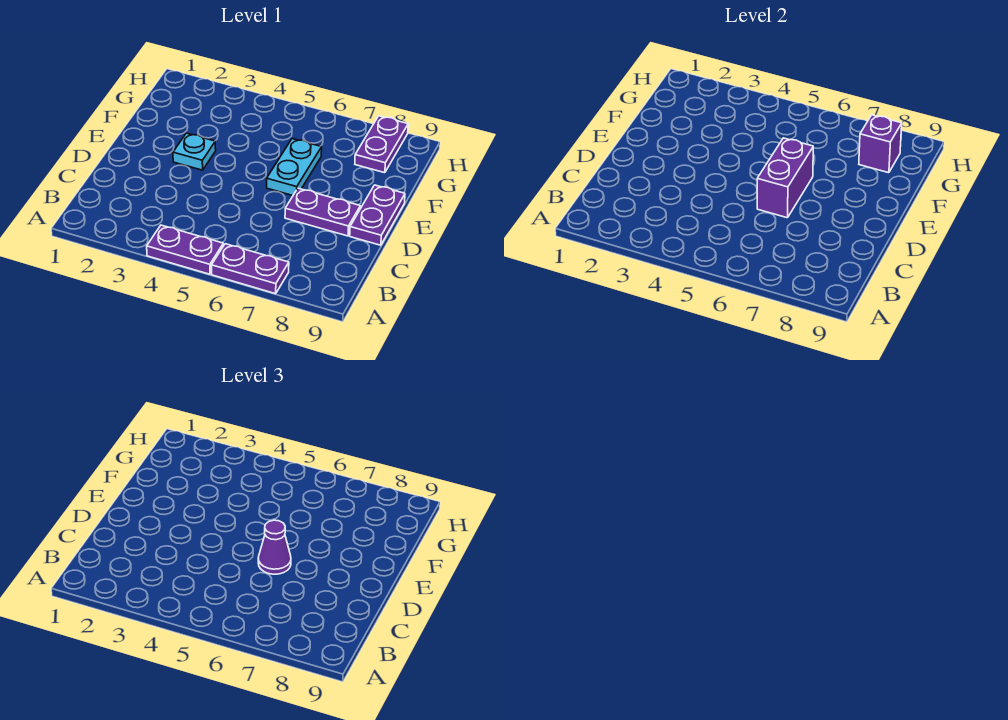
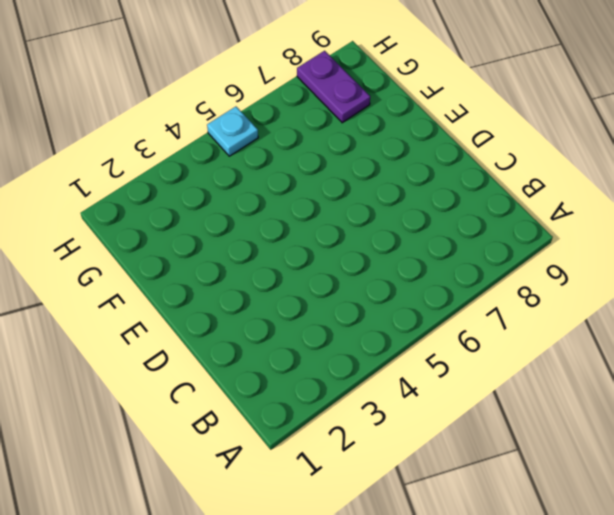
cyan plate H5 level 1 -> cyan plate E3 level 1
none -> purple plate A4:A5 level 1
none -> purple plate A6:A7 level 1

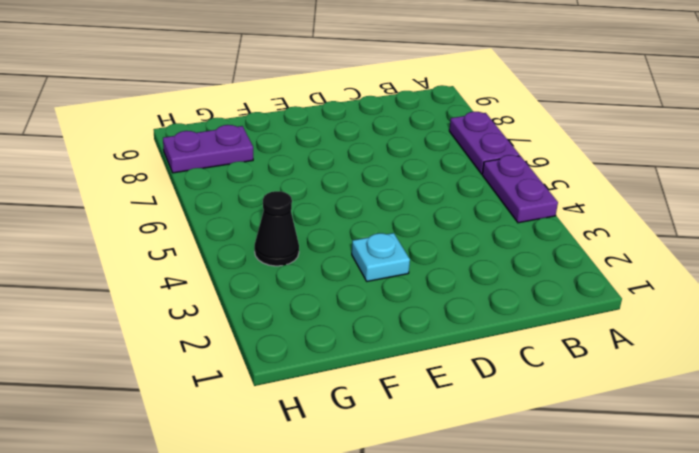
black cone G4 level 1 -> none
none -> purple plate D7:D8 level 1
none -> purple plate D9:E9 level 1

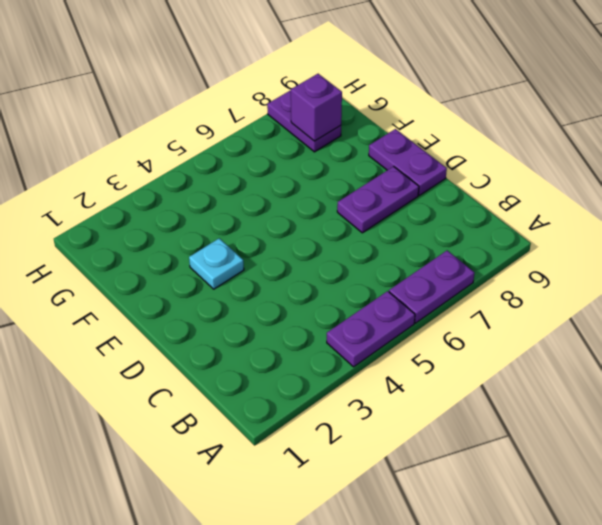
none -> cyan plate E6:F6 level 1
none -> purple brick D6:E6 level 2

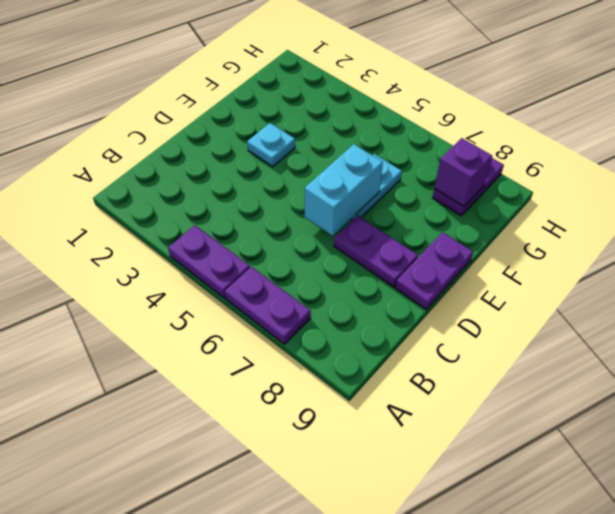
cyan brick D6:E6 level 2 -> purple brick D6:E6 level 2
none -> purple cone D6 level 3

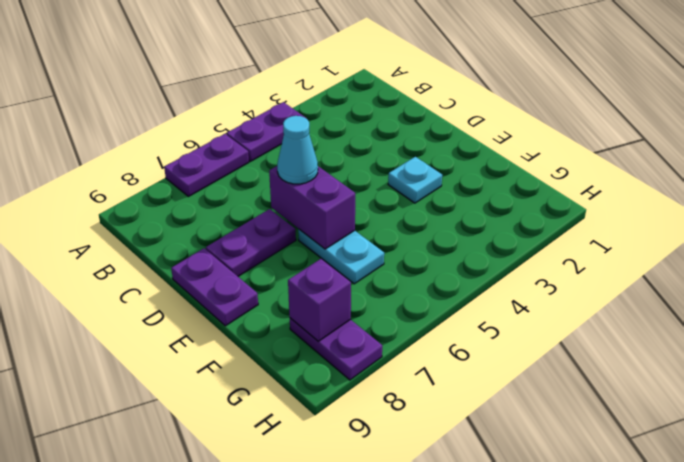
cyan cone D6 level 3 -> purple cone D6 level 3

